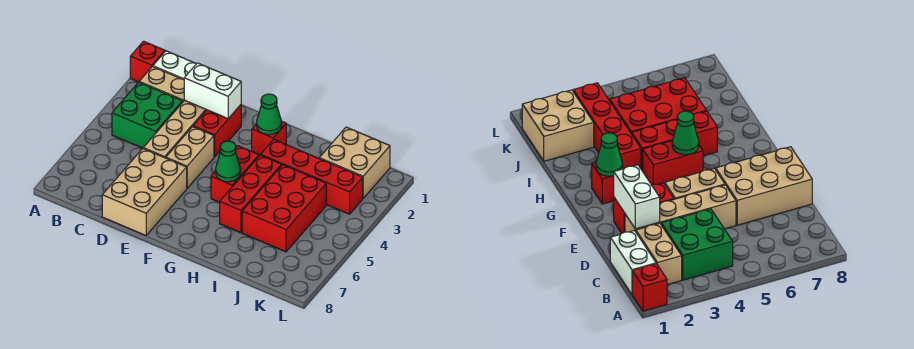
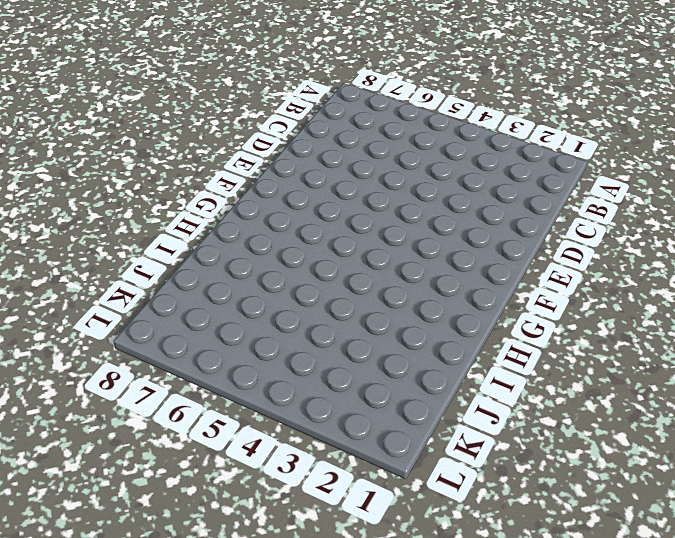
none -> red brick A1 level 1
none -> white brick B1:C1 level 1
none -> tan brick B2:C2 level 1

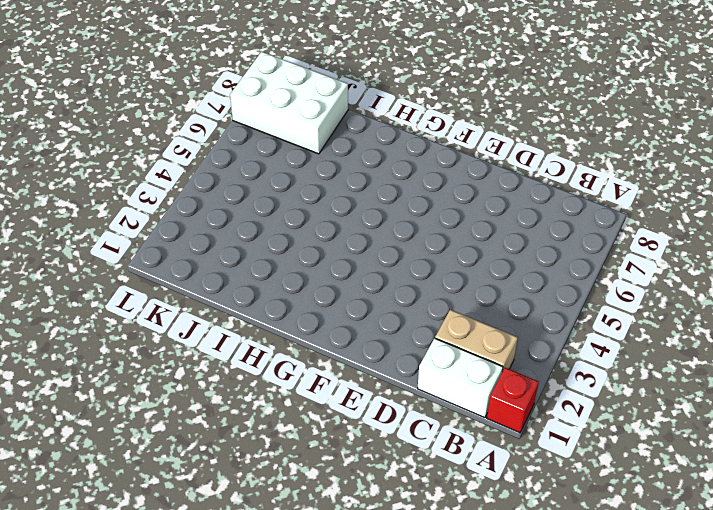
white brick J7:L8 level 1 -> none
none -> green brick B3:C4 level 1
none -> tan brick D2:D5 level 1
none -> tan brick D6:E8 level 1

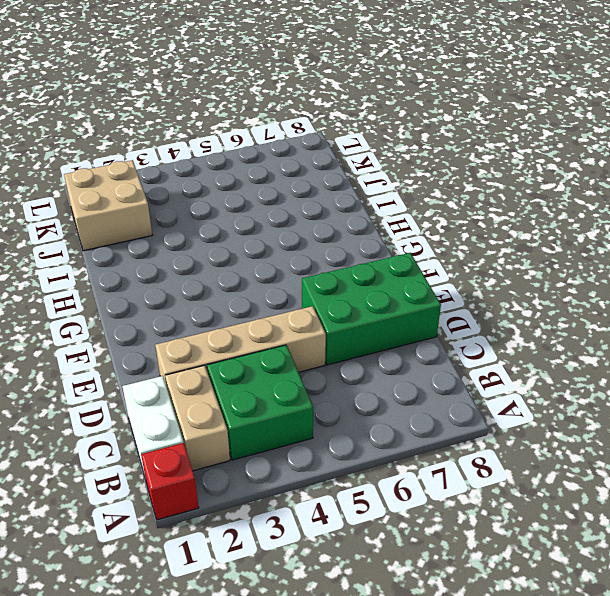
green brick D6:E8 level 1 -> tan brick D6:E8 level 1
none -> red brick E2:E3 level 1
none -> tan brick E4:E5 level 1
none -> red brick G2 level 1

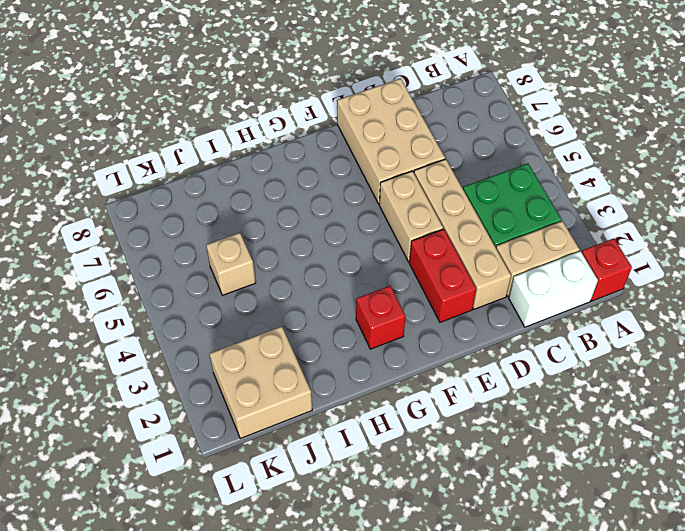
tan brick J5 level 1 -> red brick I4:J6 level 1
none -> red brick G4:G5 level 1
none -> red brick H3:K3 level 1
none -> red brick H4:H6 level 1

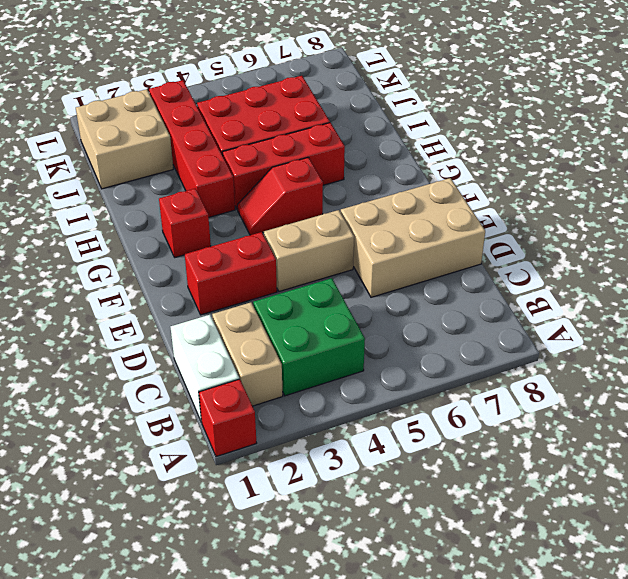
red slope G4:G5 level 1 top 5 -> red brick G4:G5 level 1
none -> tan brick D2:D5 level 1
none -> white brick D2:E2 level 2
none -> green cone G2 level 2

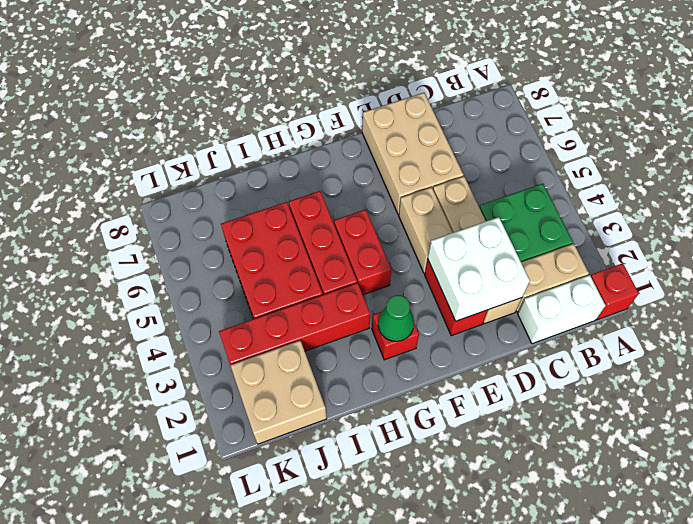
white brick D2:E3 level 2 -> white brick D2:E2 level 2
none -> green cone G5 level 2

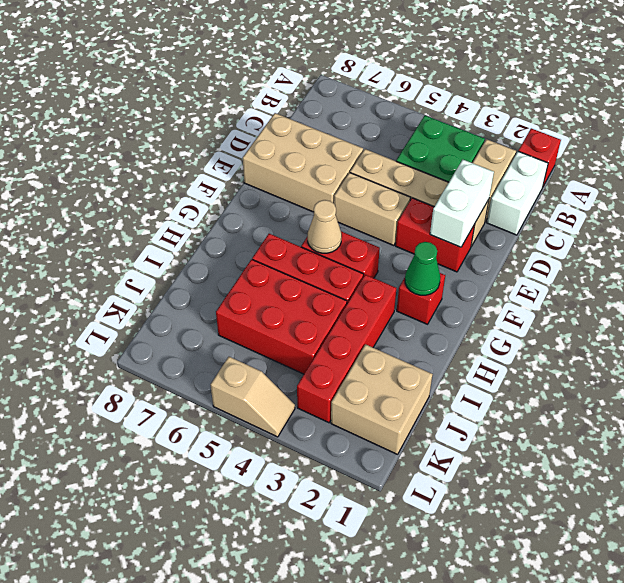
tan cone G5 level 2 -> green cone G5 level 2
tan slope L4:L5 level 1 top 5 -> none

